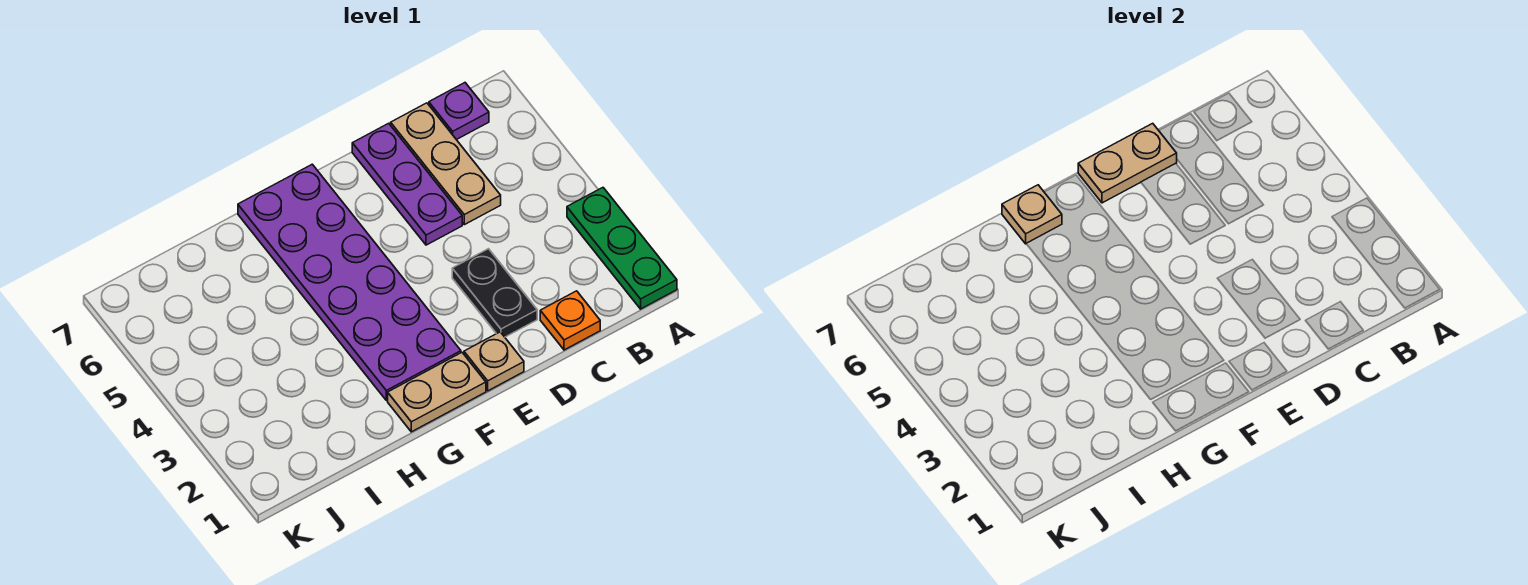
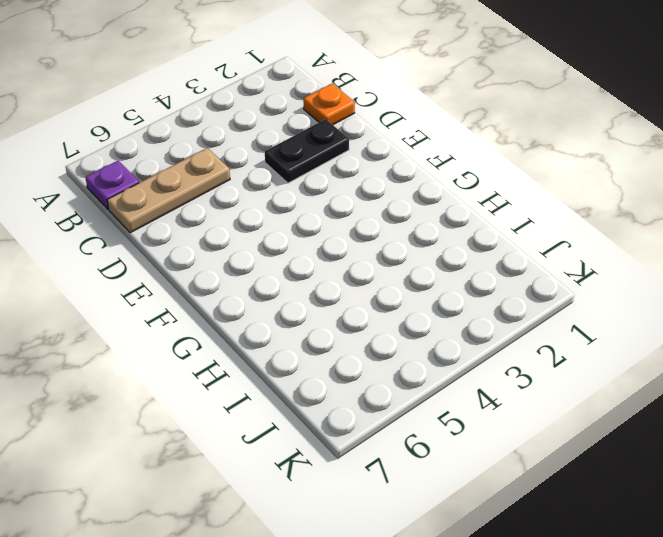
none -> green plate A1:A3 level 1
none -> purple plate D5:D7 level 1

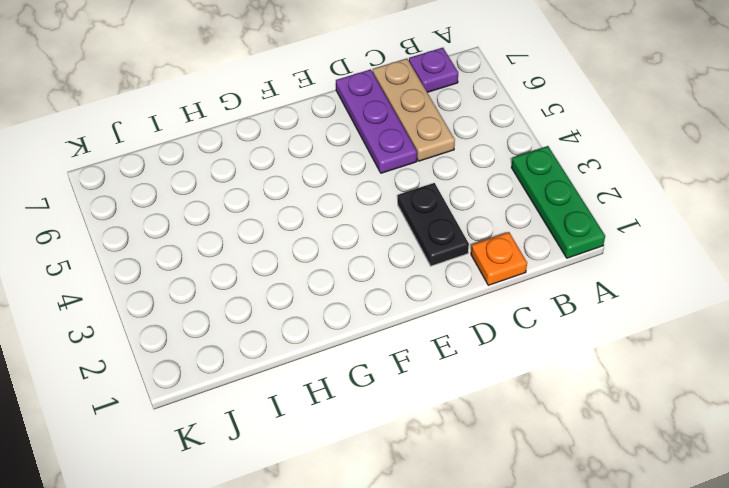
none -> tan plate E1 level 1
none -> tan plate F1:G1 level 1

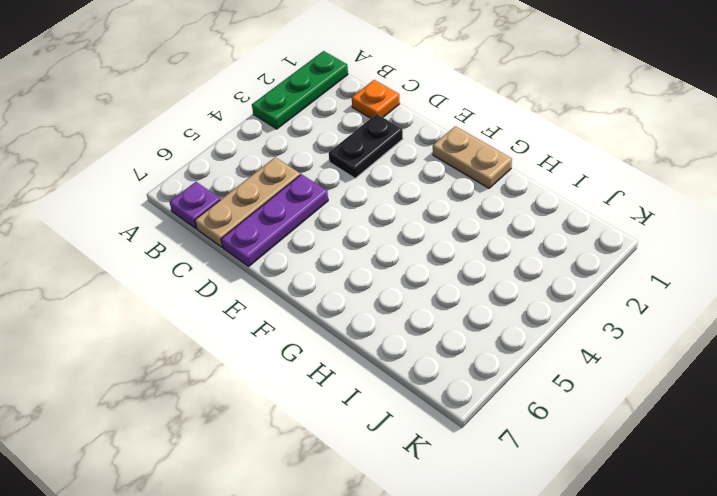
none -> tan plate E1 level 1
none -> purple plate F2:G7 level 1

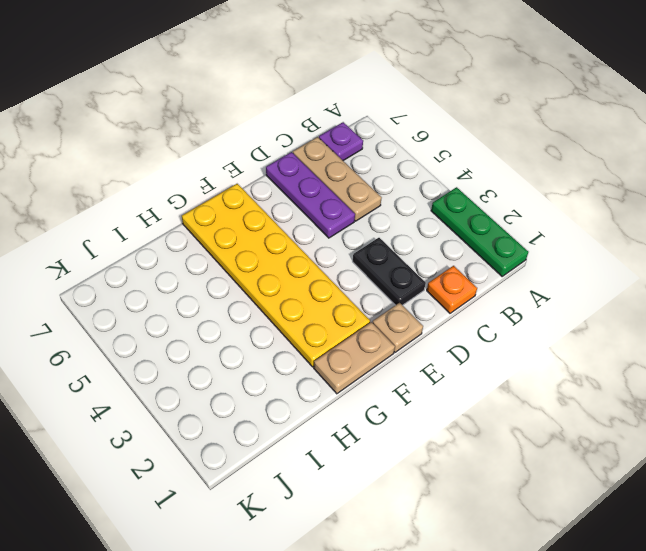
yellow plate F2:G7 level 1 -> purple plate F2:G7 level 1
none -> tan plate D7:E7 level 2
none -> tan plate G7 level 2

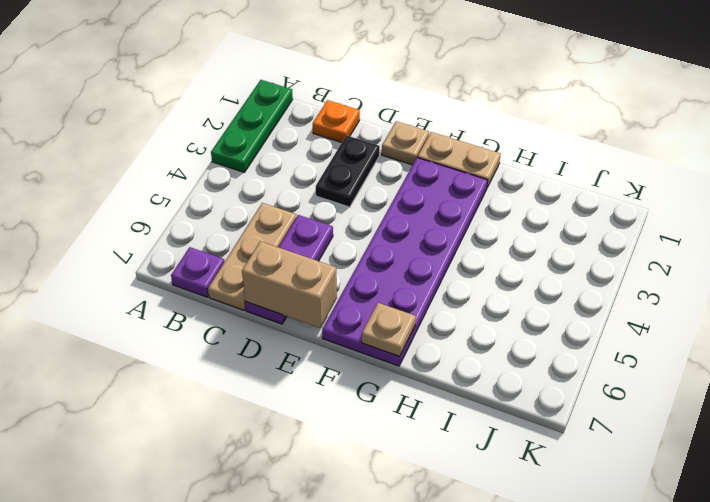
tan brick D7:E7 level 2 -> tan plate D7:E7 level 2

